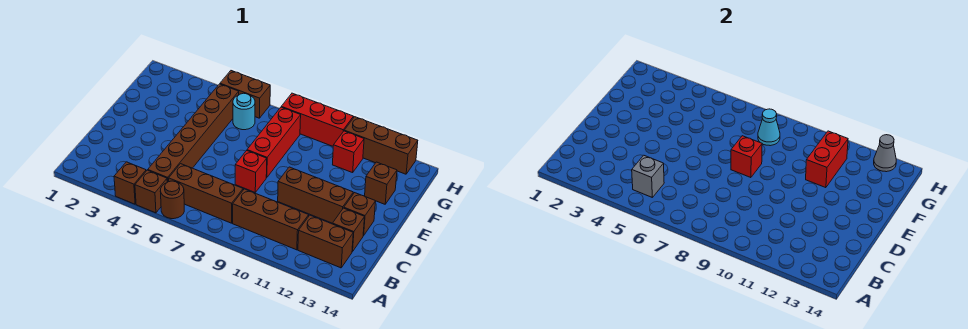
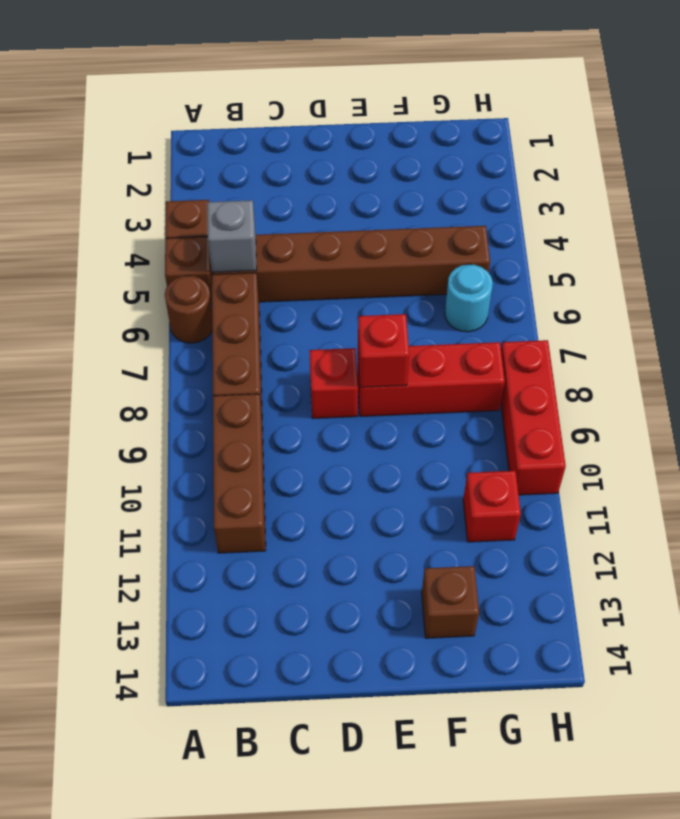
none -> brown brick B12:B13 level 1
none -> brown brick C13 level 1
none -> brown brick D10:D12 level 1

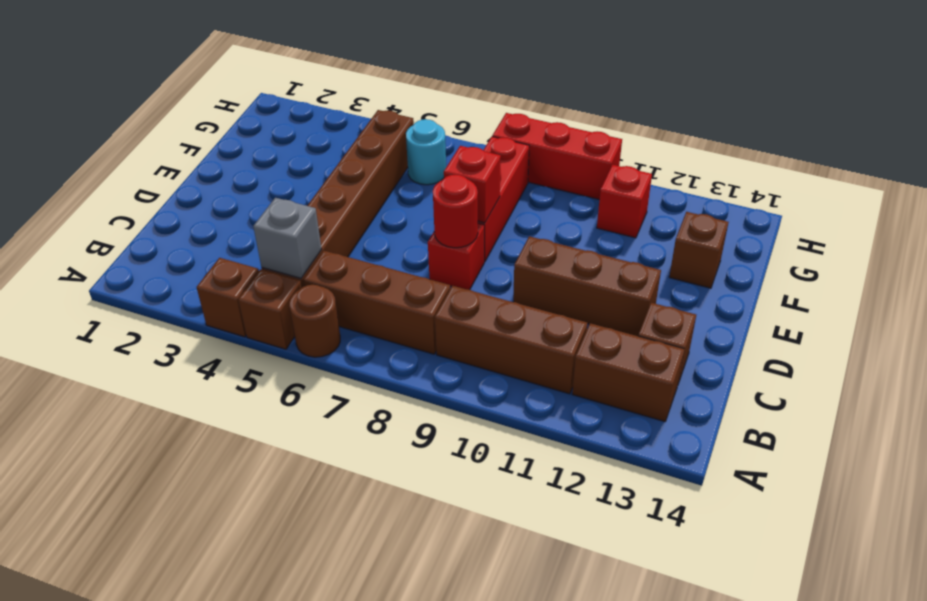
red round brick D8 level 2 -> none
none -> brown brick D13 level 1
none -> brown brick H5:H6 level 1
none -> brown brick H11:H13 level 1

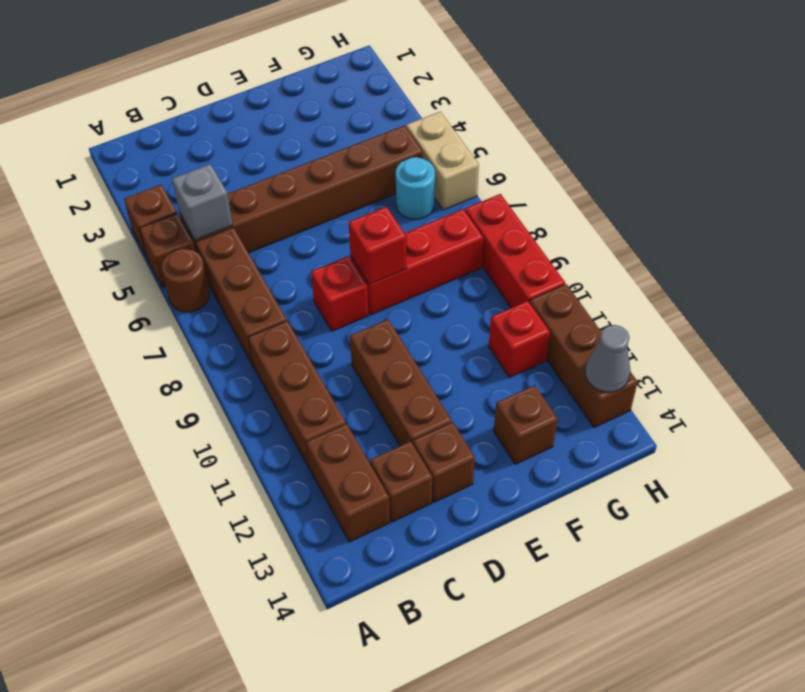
tan brick H5:H6 level 1 -> brown brick H5:H6 level 1
none -> red brick F11:G11 level 2
none -> cyan cone G8 level 2

